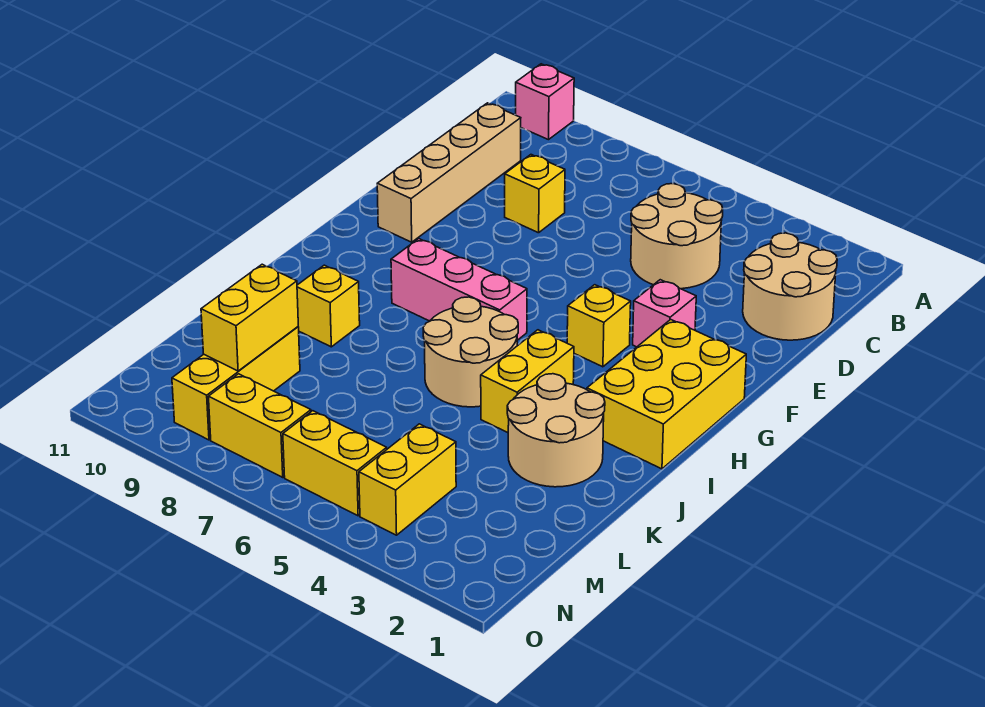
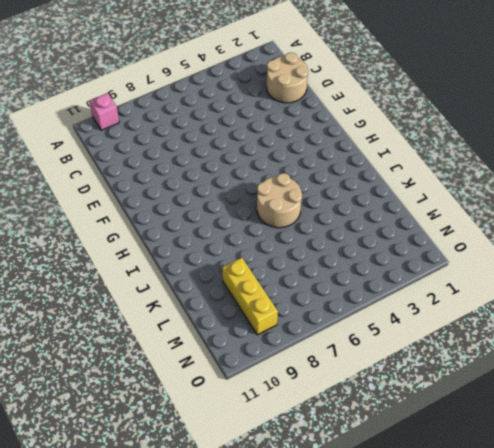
none -> tan round brick C4:D5 level 1
none -> tan brick C10:F10 level 1
none -> yellow brick D8 level 1

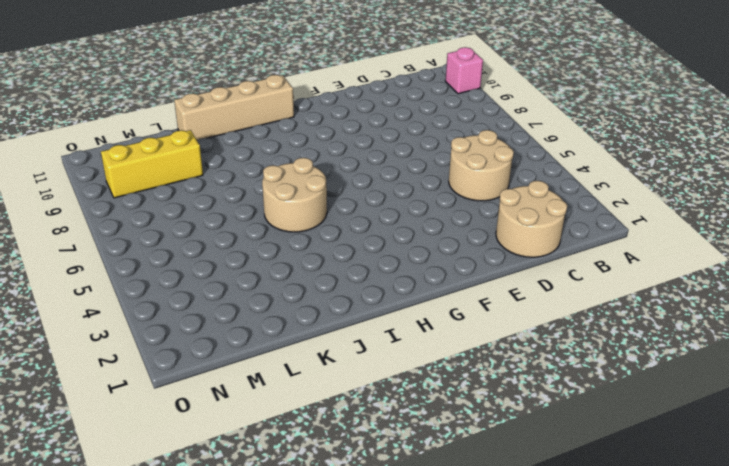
tan brick H11:K11 level 1 -> tan brick C10:F10 level 1
none -> yellow brick D8 level 1
none -> pink brick F3 level 1
none -> yellow brick G1:I2 level 1

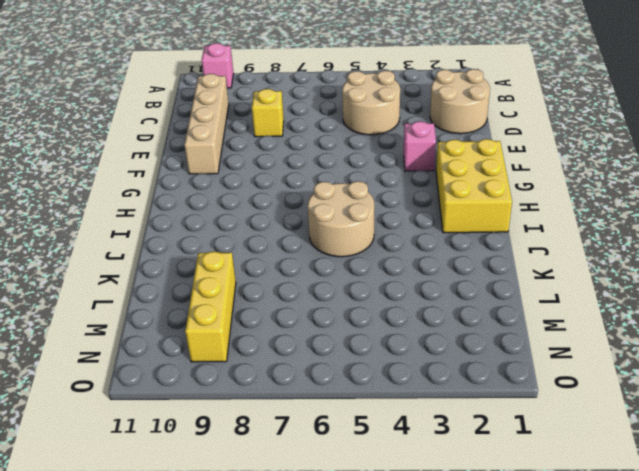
none -> yellow brick G4 level 1
none -> pink brick H6:H8 level 1
none -> yellow brick I4:J4 level 1

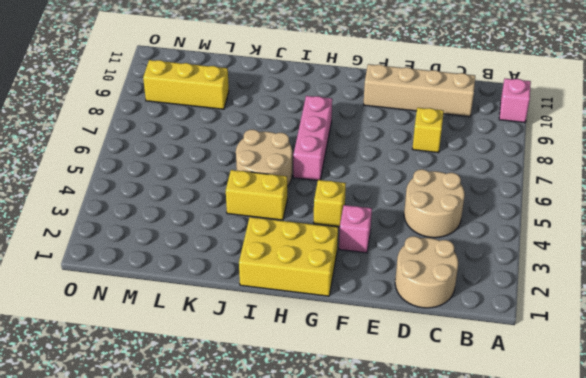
none -> tan round brick J2:K3 level 1
none -> yellow brick J9 level 1
none -> yellow brick M4:N4 level 1

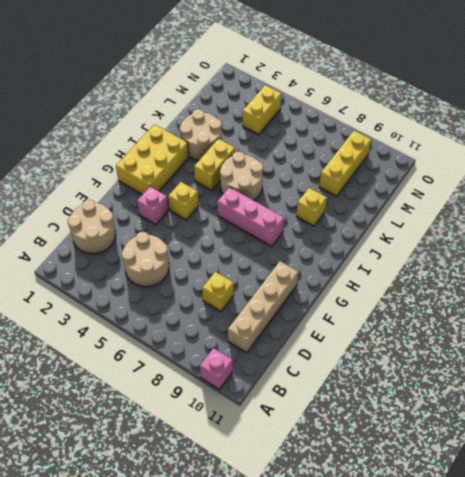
none -> yellow brick N5:N6 level 1
none -> yellow brick N7:N8 level 1
none -> yellow brick L9:M9 level 2

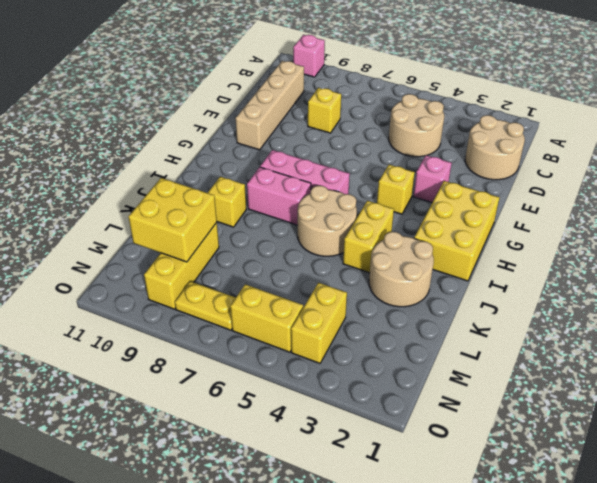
pink brick I7:I8 level 1 -> none
yellow brick L9:M10 level 2 -> yellow brick L9:M9 level 2
yellow plate N7:N8 level 1 -> yellow brick N7:N8 level 1

